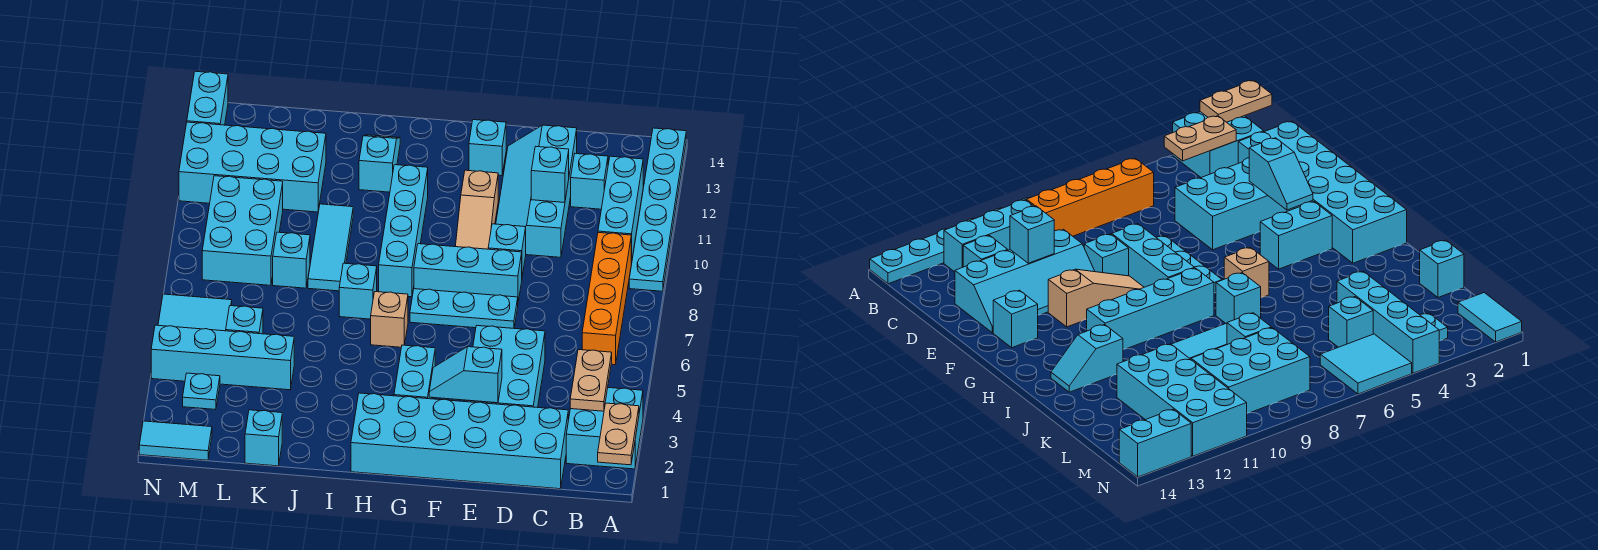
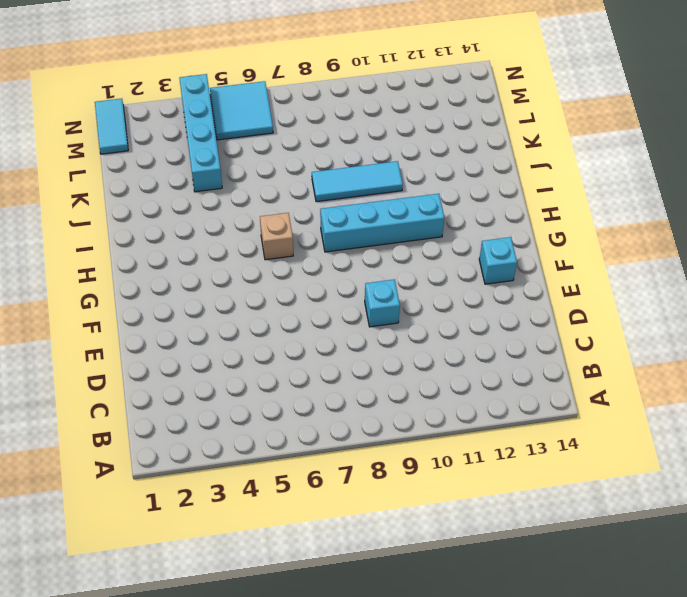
none -> cyan brick A2:B3 level 1
none -> cyan plate A9:A14 level 1
none -> orange brick B6:B9 level 1
none -> cyan brick B10:B12 level 1

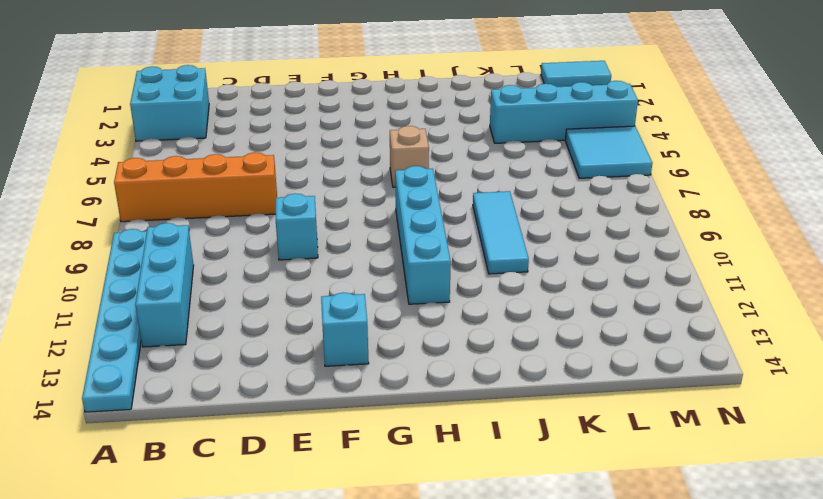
orange brick A7:D7 level 1 -> orange brick B6:B9 level 1
none -> cyan brick C1:H2 level 1
none -> cyan brick C12 level 1
none -> cyan brick D3:E5 level 1
none -> cyan slope D10:E13 level 1 top D

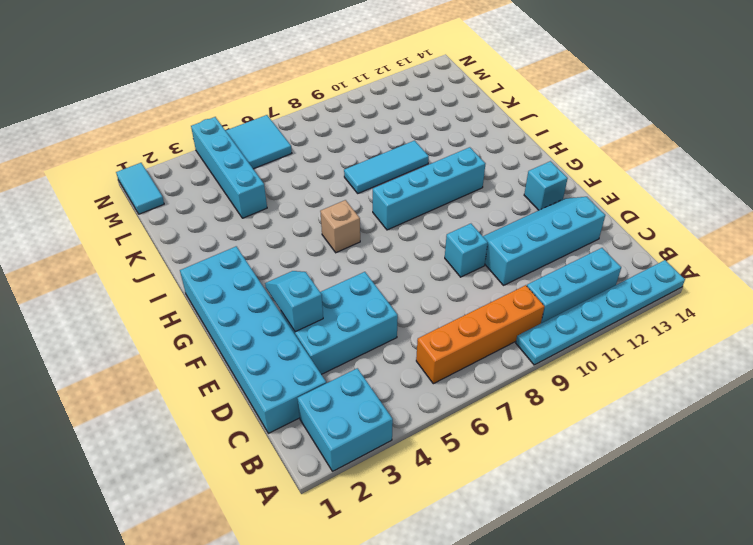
none -> cyan brick C12 level 1
none -> cyan plate E7:G7 level 1
none -> cyan brick E8:G8 level 1
none -> tan slope F9:F11 level 1 top 11

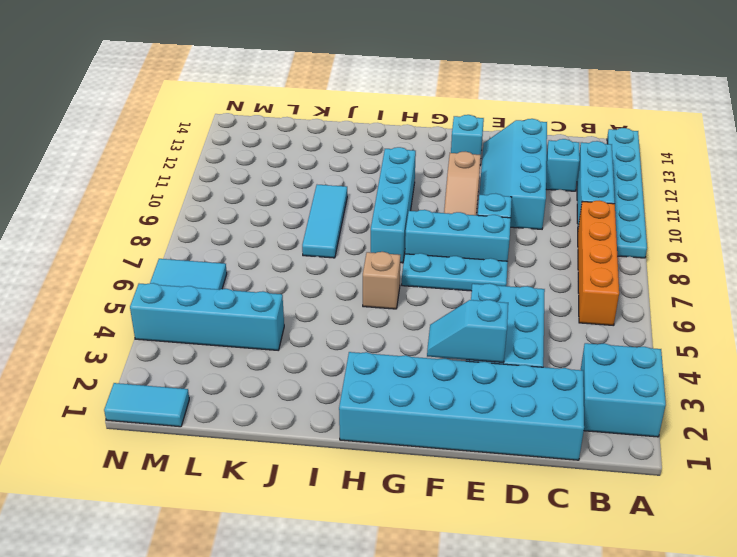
none -> cyan brick G3:G4 level 1
none -> cyan brick I7 level 1
none -> cyan slope I12:I13 level 1 top 12
none -> cyan brick K1 level 1

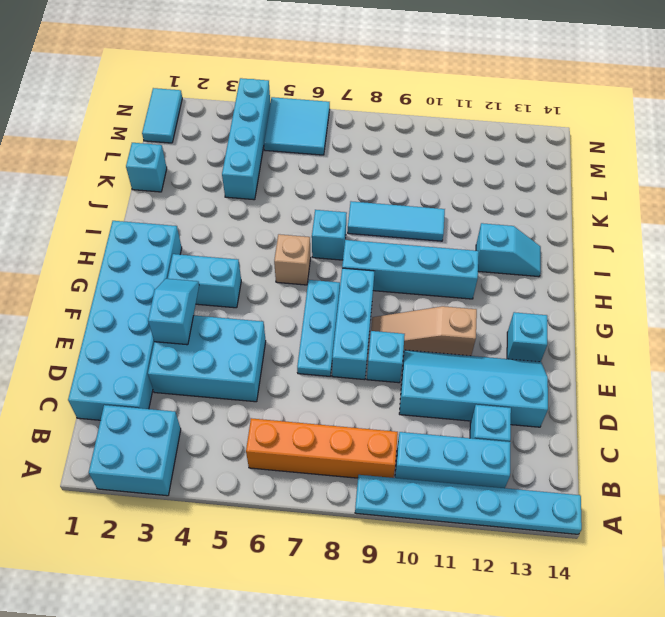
none -> cyan brick K8 level 1
none -> cyan brick K11:N12 level 1
none -> cyan brick L5 level 1
none -> cyan brick L8:M10 level 1

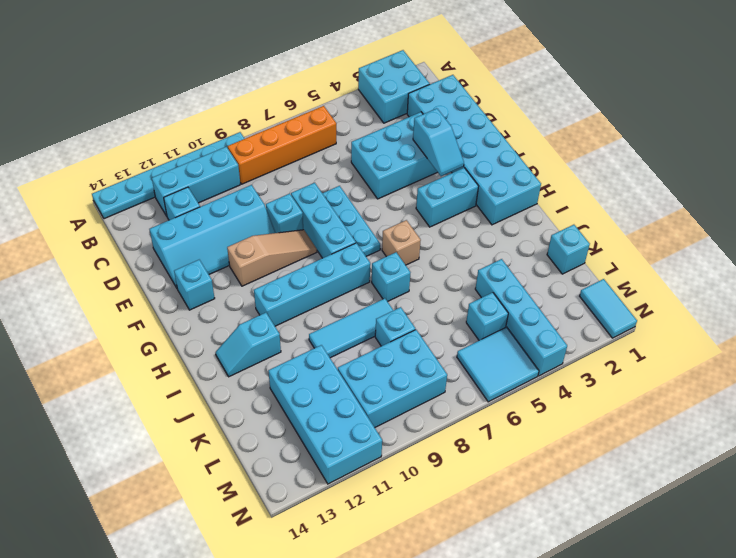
none -> cyan plate M3 level 1
none -> cyan brick N13:N14 level 1
none -> tan plate A1:A2 level 2
none -> tan plate B3:B4 level 2

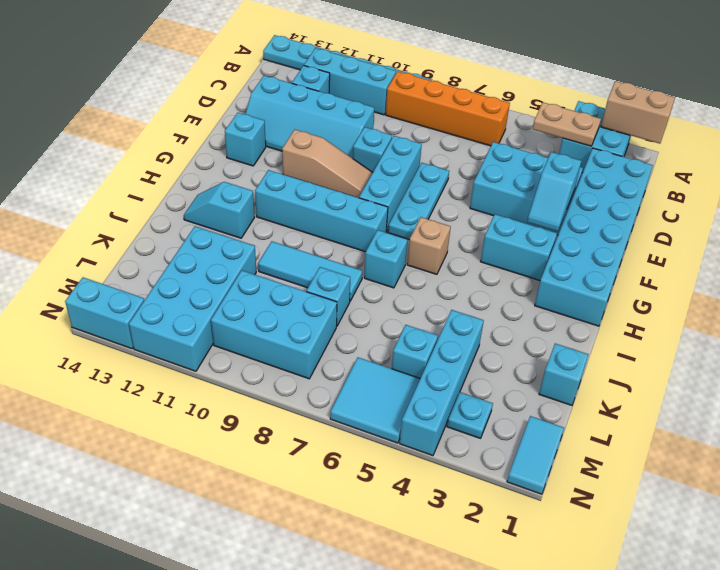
tan brick A1:A2 level 2 -> tan plate A1:A2 level 2
none -> cyan brick D11 level 2

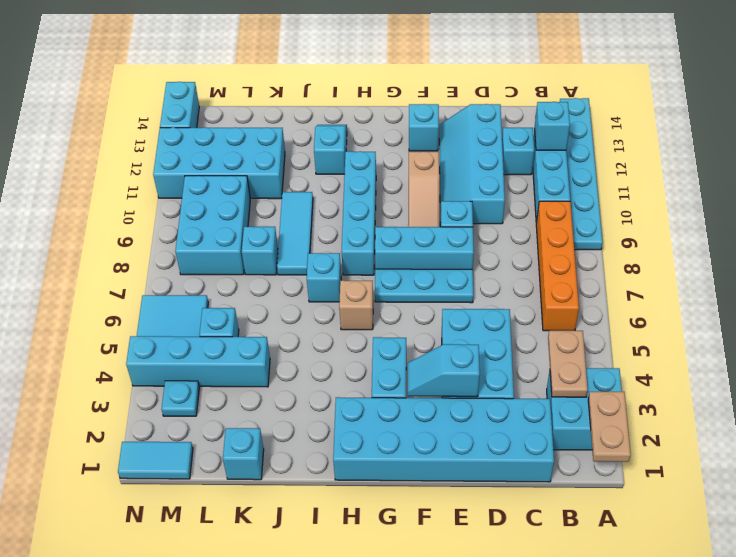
cyan brick B12 level 2 -> cyan brick D11 level 2

